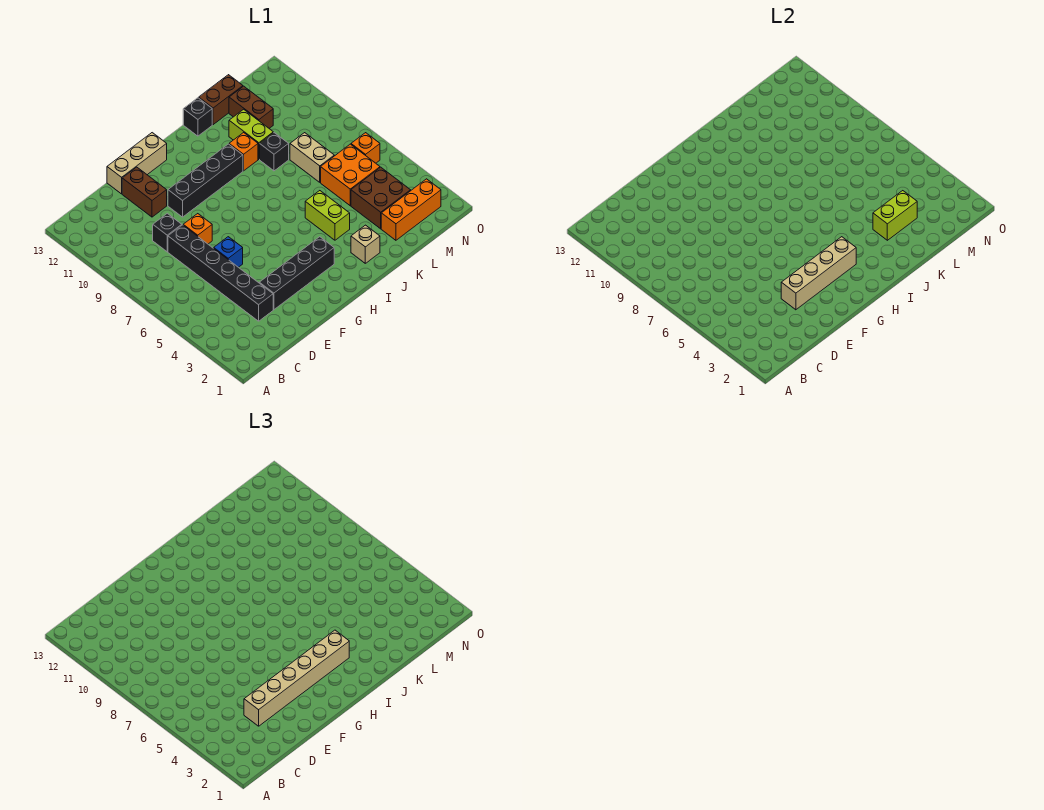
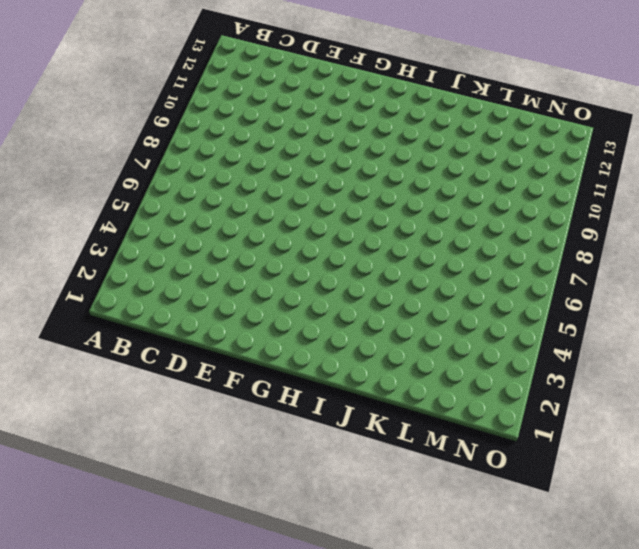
none -> black brick D3:D8 level 1
none -> black brick D9 level 1
none -> black brick E3:H3 level 1

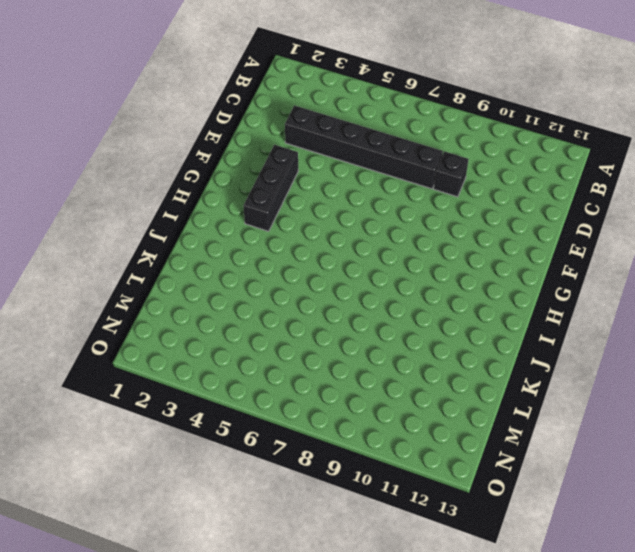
black brick F3:H3 level 1 -> black brick E3:H3 level 1
none -> blue brick E6 level 1
none -> orange brick E8 level 1
none -> brown brick E11:E12 level 1

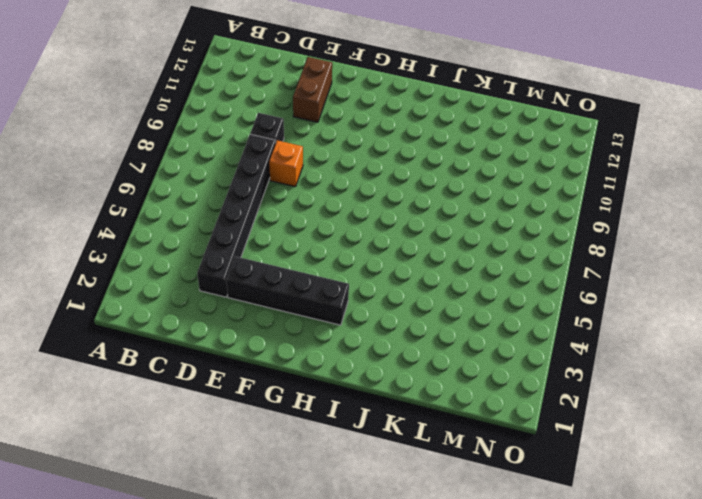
none -> blue brick E6 level 1
none -> tan brick E13:G13 level 1
none -> black brick F10:I10 level 1

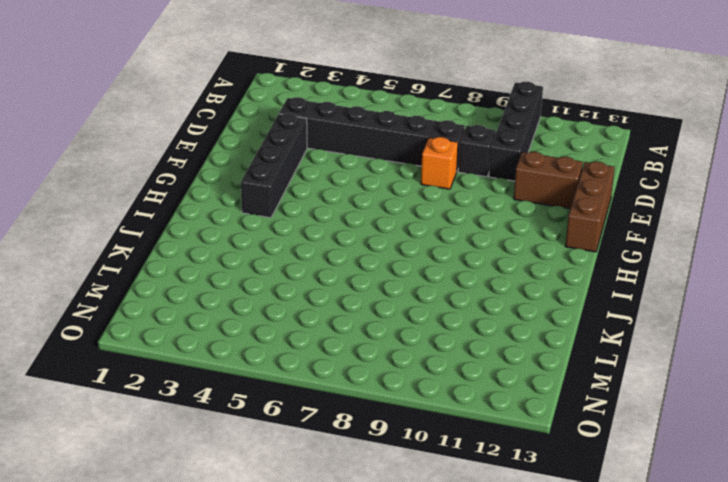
black brick A10:D10 level 1 -> black brick F10:I10 level 1
brown brick E13:G13 level 1 -> tan brick E13:G13 level 1
none -> blue brick E6 level 1
none -> tan brick J2 level 1
none -> lime brick J4:J5 level 1

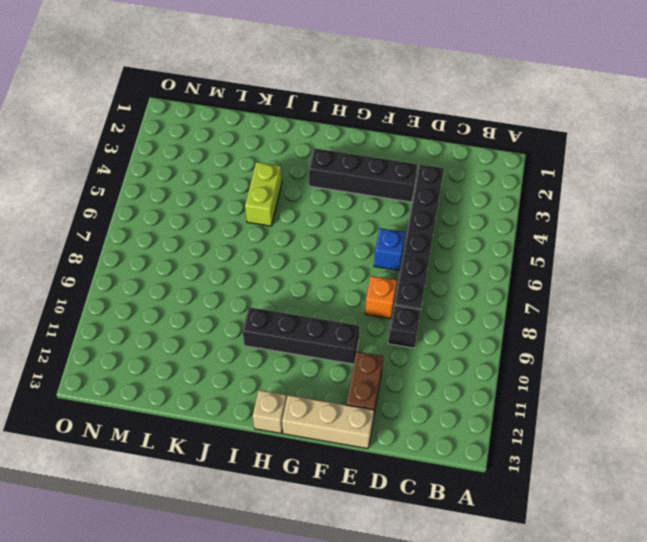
tan brick H13 level 1 -> tan brick J2 level 1
none -> orange brick J10 level 1
none -> black brick J13 level 1
none -> black brick K9 level 1

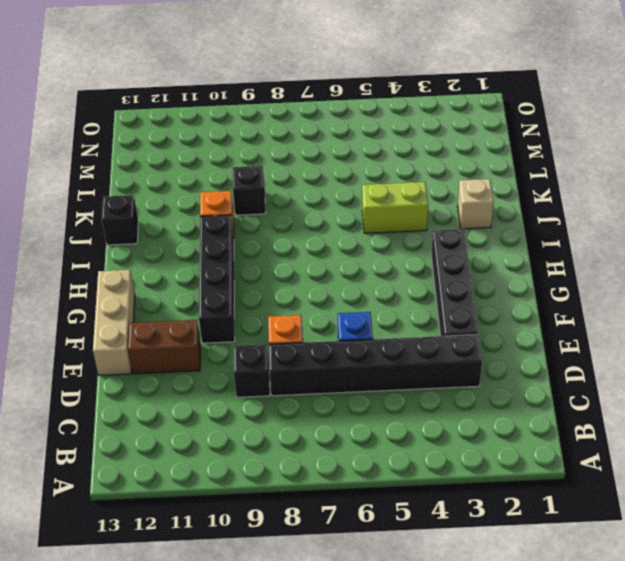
none -> lime brick K10:K11 level 1
none -> brown brick K13:L13 level 1
none -> orange brick L2:N2 level 1

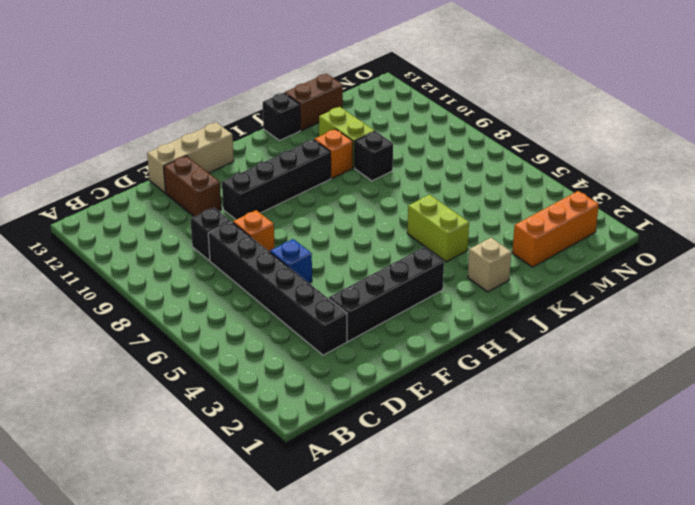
none -> brown brick L3:M4 level 1
none -> orange brick L5:M6 level 1
none -> tan brick L7:L8 level 1

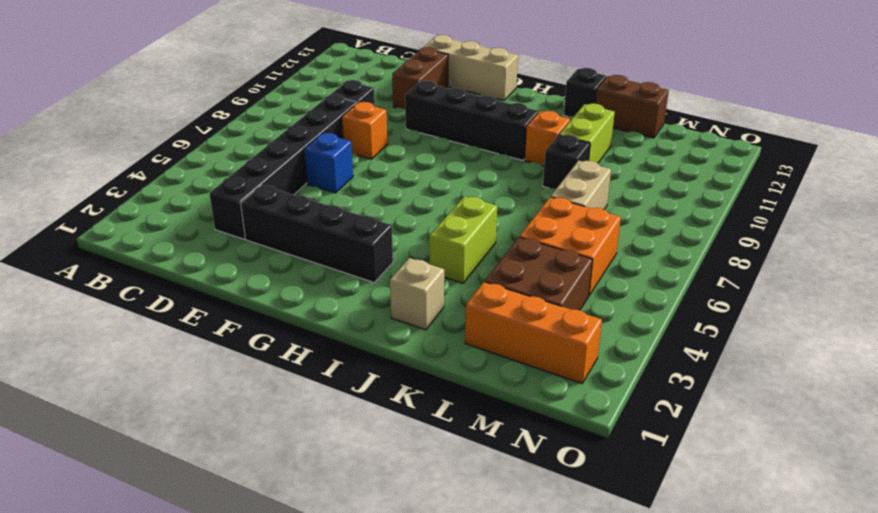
none -> brown brick L11:L12 level 1
none -> orange brick N6 level 1
none -> tan brick E3:H3 level 2

